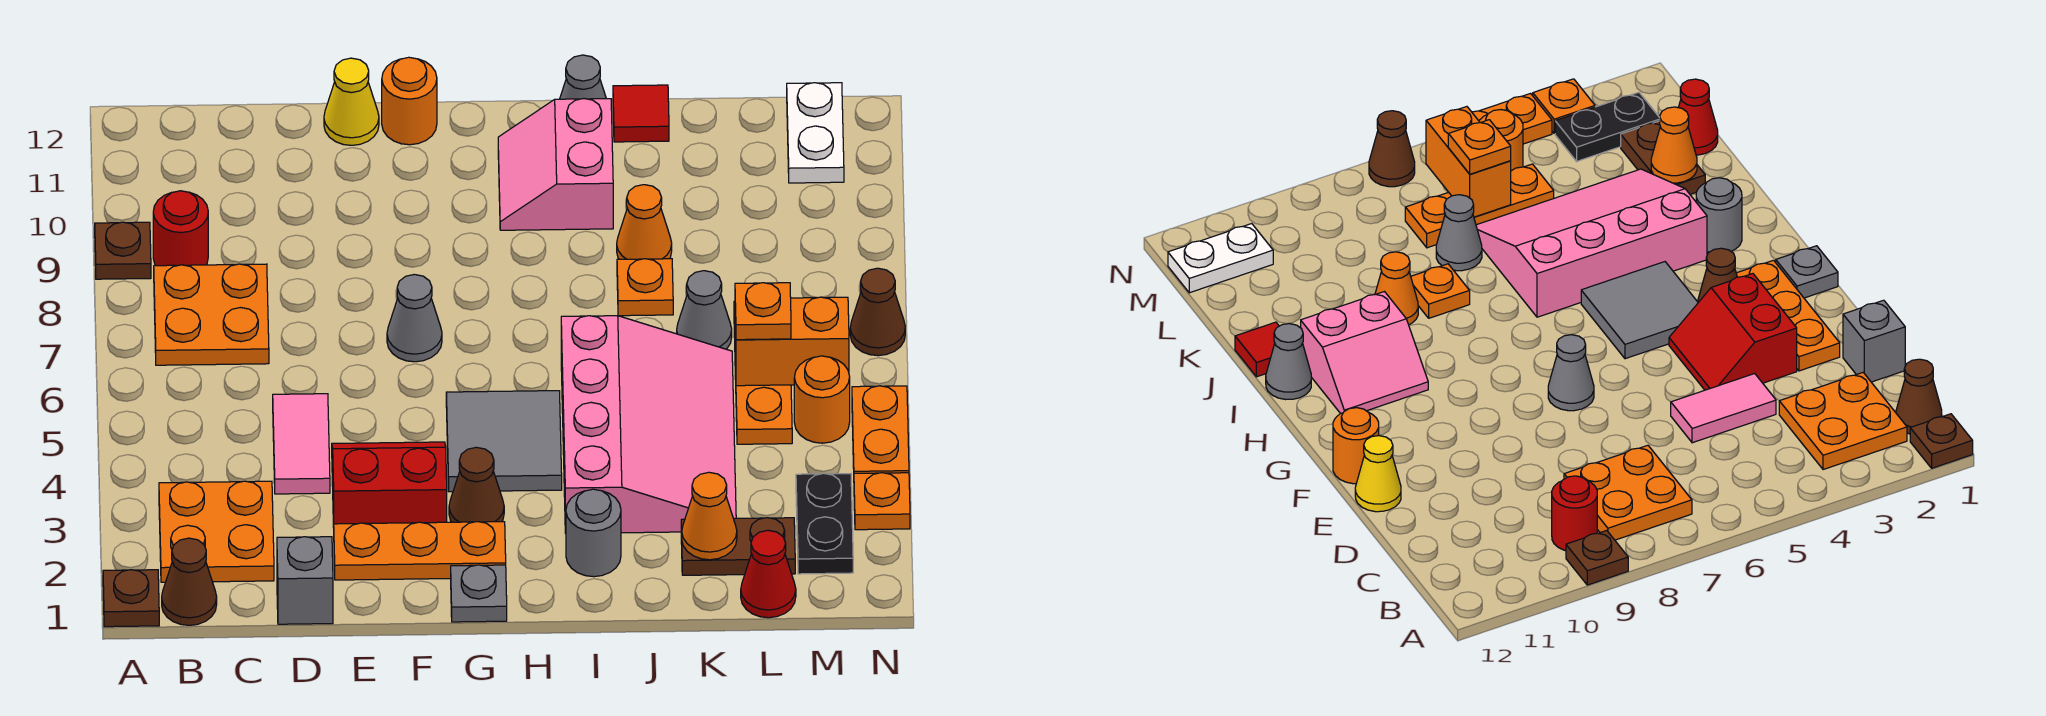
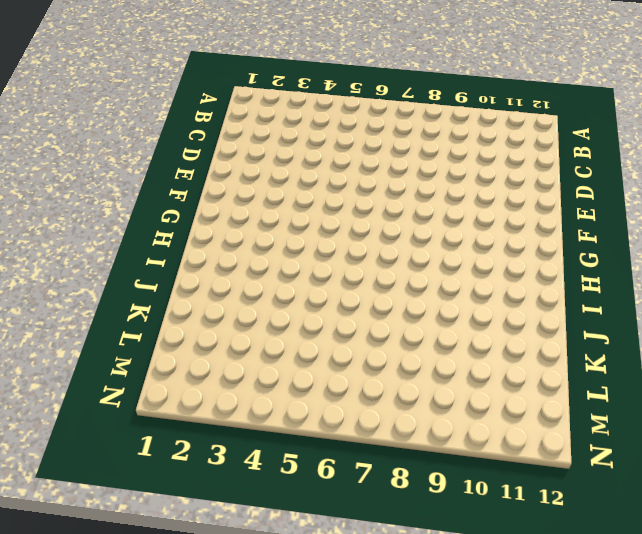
none -> brown plate A1 level 1
none -> brown plate A9 level 1
none -> brown cone B1 level 1
none -> orange plate B2:C3 level 1

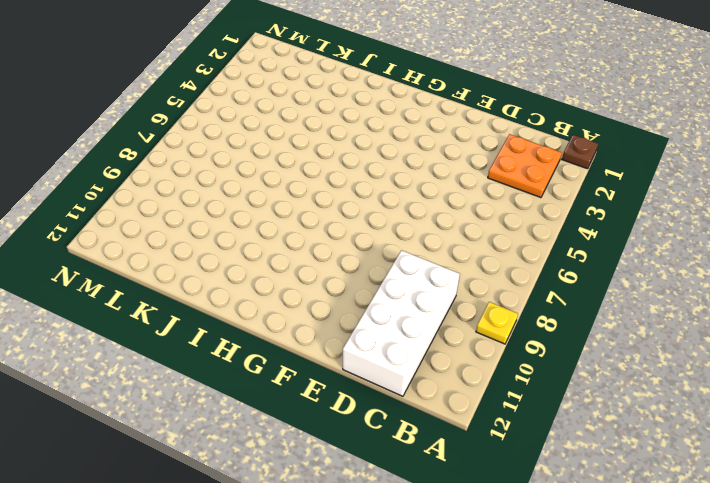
yellow plate A9 level 1 -> brown plate A9 level 1
white brick C9:D12 level 1 -> none
none -> brown cone B1 level 1
none -> orange plate B7:C8 level 1
none -> red round brick B9 level 1
none -> grey brick D1 level 1

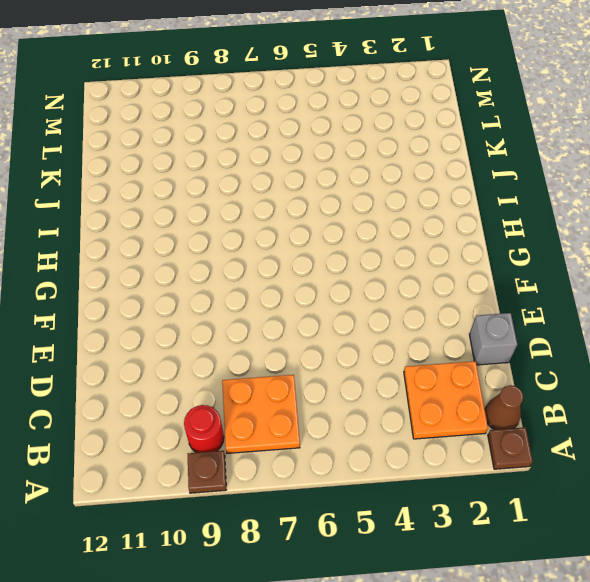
none -> pink tile D4:D5 level 1
none -> orange plate E2:G2 level 1
none -> red slope E3:F4 level 1 top 3
none -> yellow cone E12 level 1

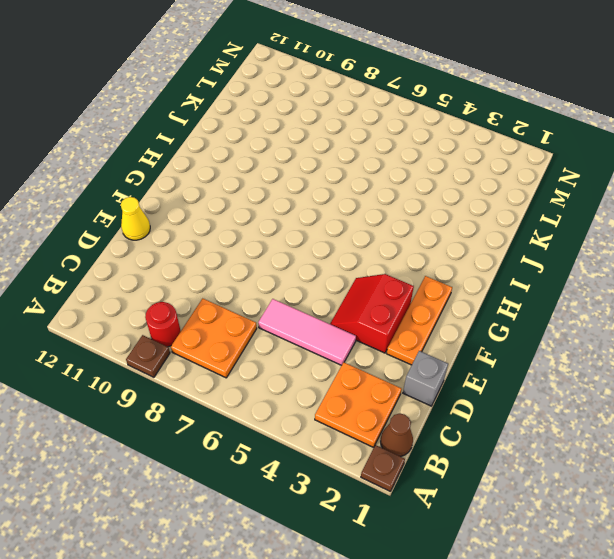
pink tile D4:D6 level 1 -> pink tile D4:D5 level 1
none -> grey cone F7 level 1
none -> orange round brick F12 level 1
none -> grey plate G1 level 1
none -> brown cone G3 level 1

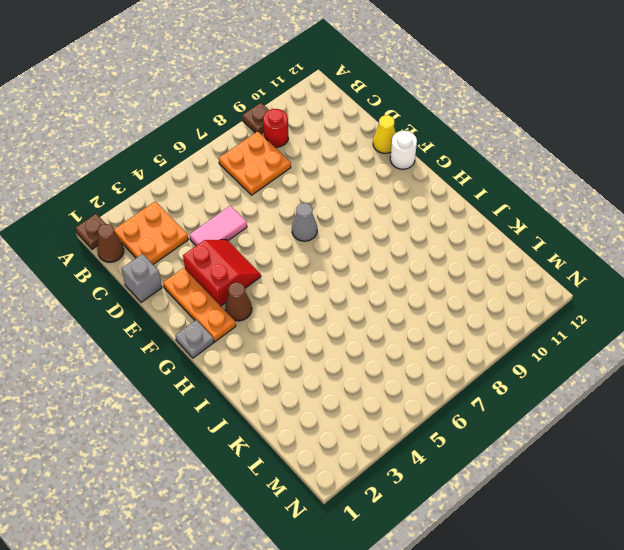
white round brick F12 level 1 -> orange round brick F12 level 1
none -> grey tile G4:H5 level 1
none -> pink slope H10:I11 level 1 top I
none -> grey round brick I2 level 1
none -> pink slope I3:K6 level 1 top I

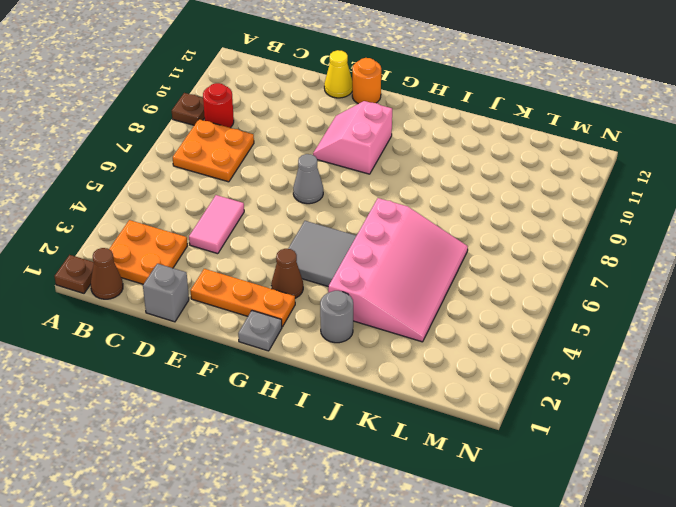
pink slope F9:G10 level 1 top G -> pink slope H10:I11 level 1 top I
none -> red slope E3:F4 level 1 top 3
none -> grey cone I12 level 1
none -> orange plate J8 level 1
none -> orange cone J9 level 1

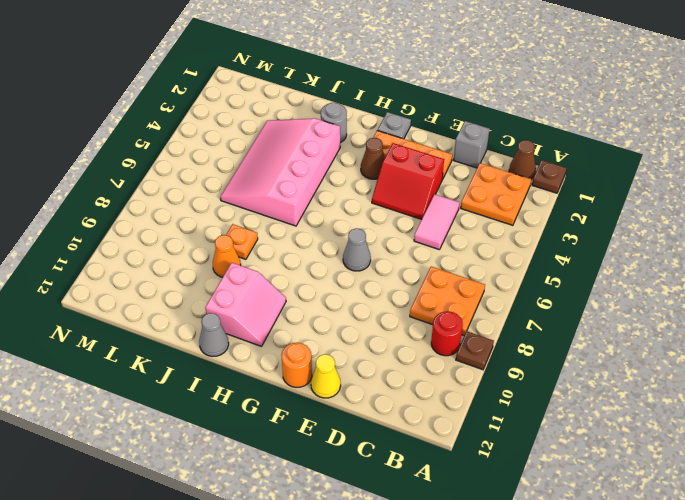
none -> grey tile G4:H5 level 1
none -> red tile J12 level 1
none -> brown plate K2:L2 level 1
none -> grey cone K7 level 1

